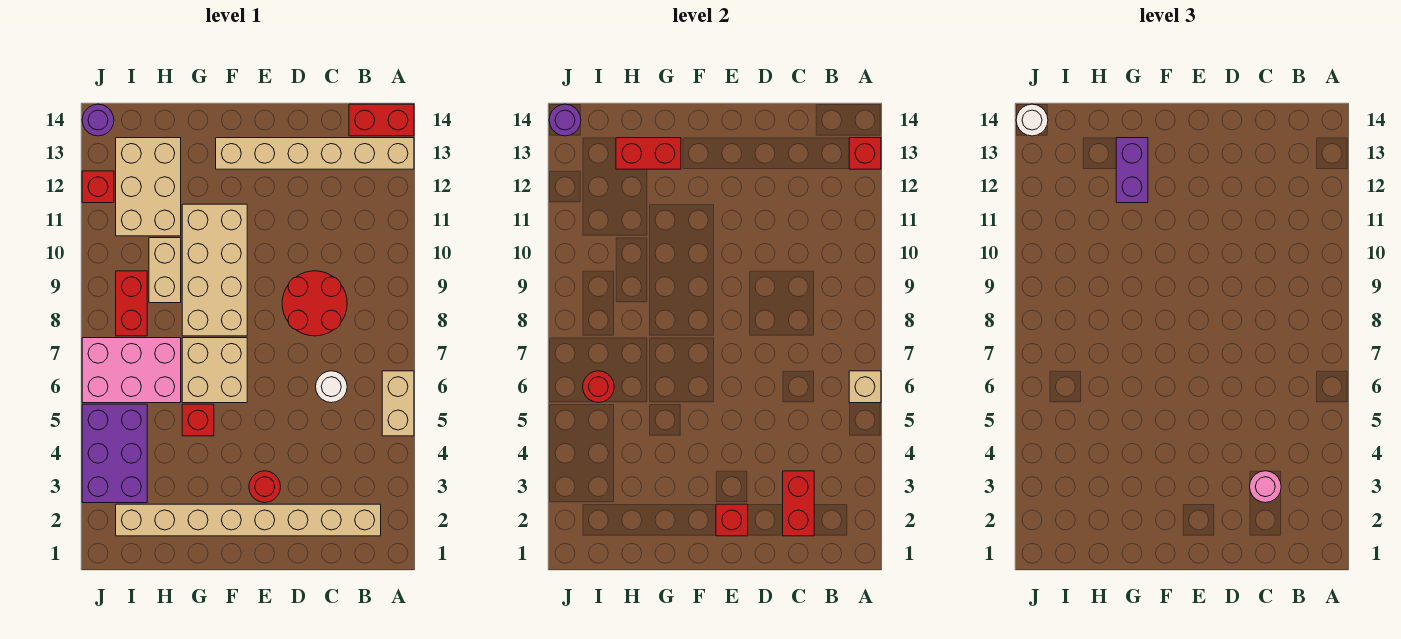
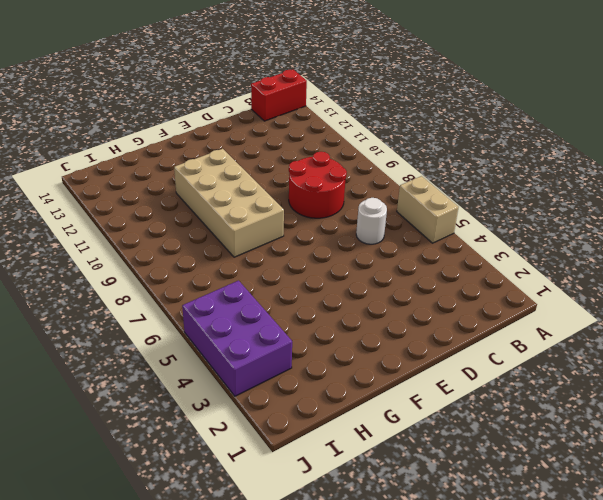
none -> tan brick A13:F13 level 1
none -> tan brick B2:I2 level 1
none -> red round brick E3 level 1

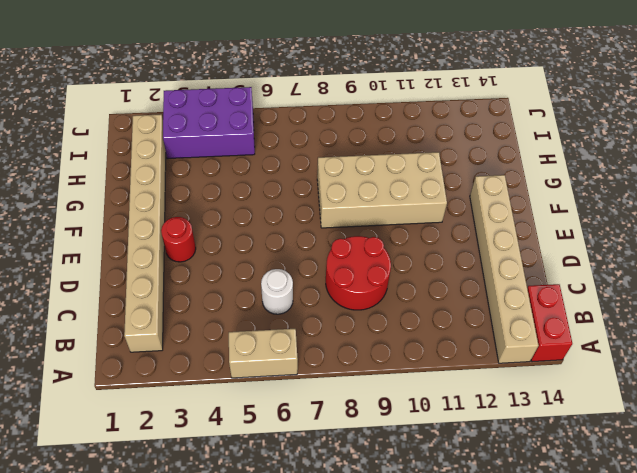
none -> tan brick F6:G7 level 1
none -> red brick G5 level 1
none -> pink brick H6:J7 level 1

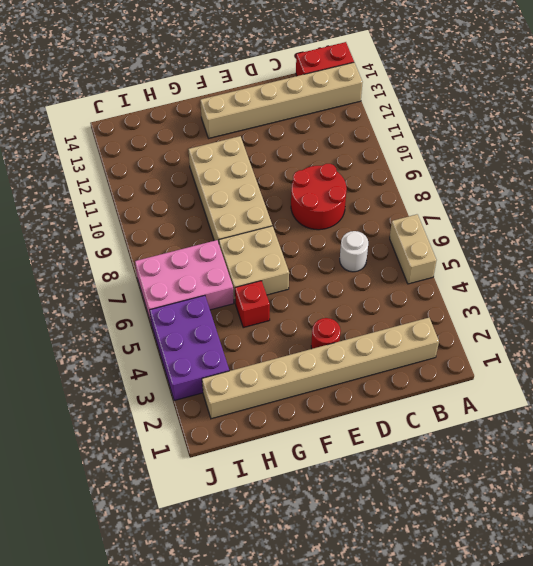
none -> tan brick H9:H10 level 1
none -> tan brick H11:I13 level 1
none -> red brick I8:I9 level 1

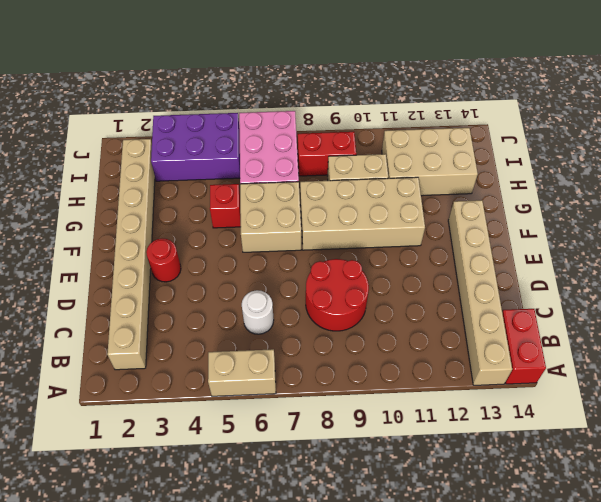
none -> red brick J12 level 1
none -> purple round brick J14 level 1
none -> tan brick A6 level 2

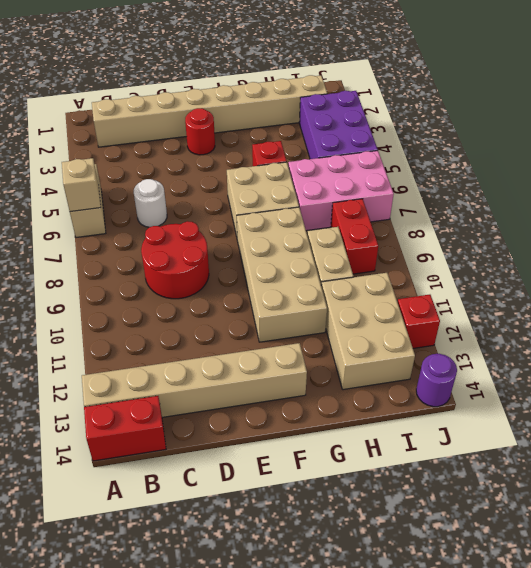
none -> red brick A13 level 2
none -> red brick C2:C3 level 2
none -> red brick E2 level 2

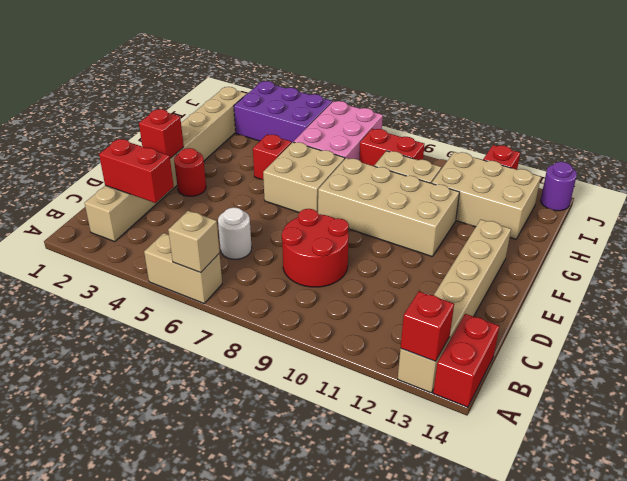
none -> red brick G13:H13 level 2
none -> red round brick I6 level 2
none -> purple round brick J14 level 2

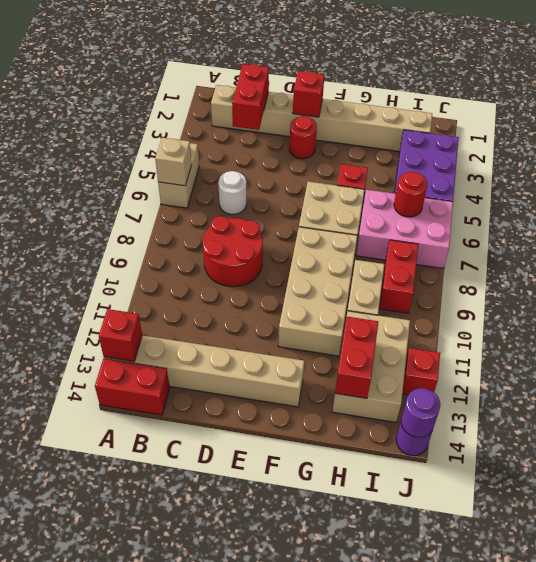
red brick H12:H13 level 2 -> red brick G13:H13 level 2
none -> pink round brick C3 level 3
none -> purple brick G12:G13 level 3
none -> white round brick J14 level 3

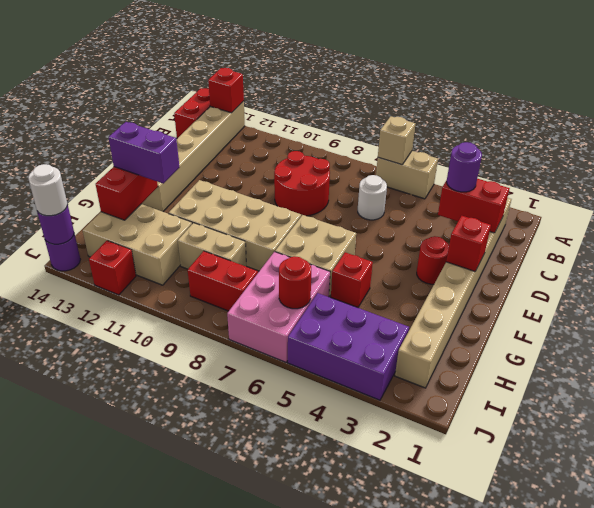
purple round brick C3 level 3 -> pink round brick C3 level 3

